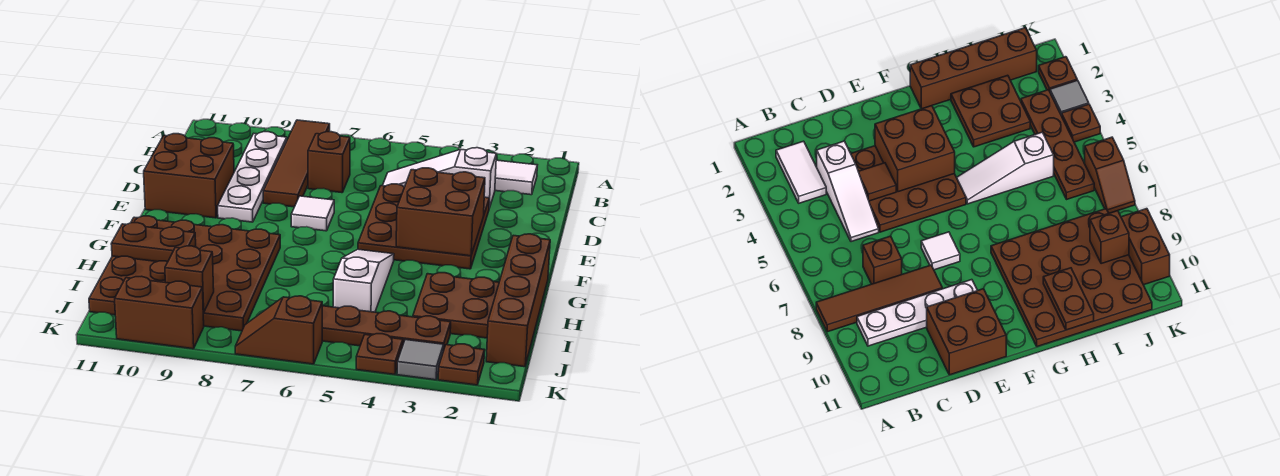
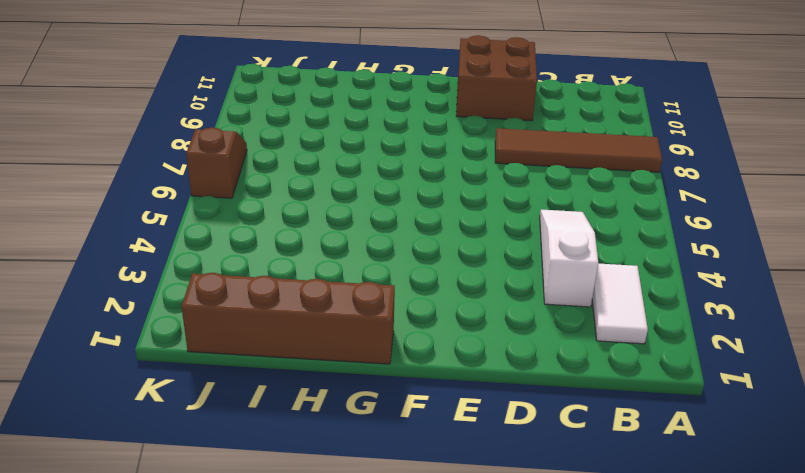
none -> white plate B9:E9 level 1
none -> brown brick C7 level 1
none -> brown plate D3:F5 level 1

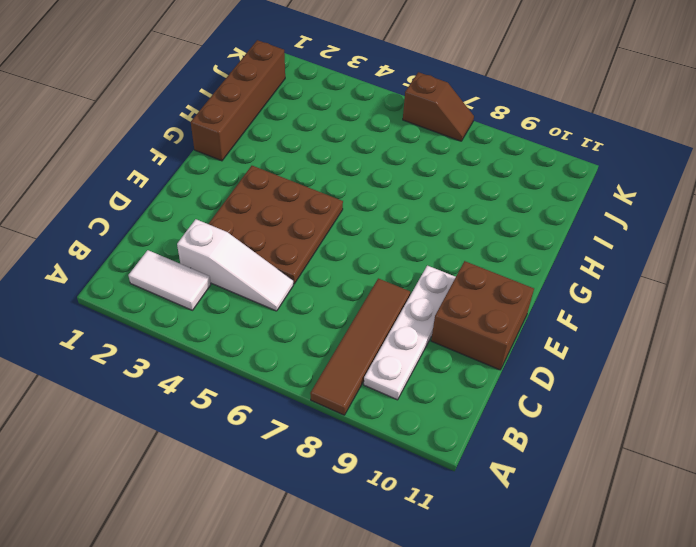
none -> brown brick C7 level 1
none -> white tile E7 level 1
none -> white slope G5:I5 level 1 top I

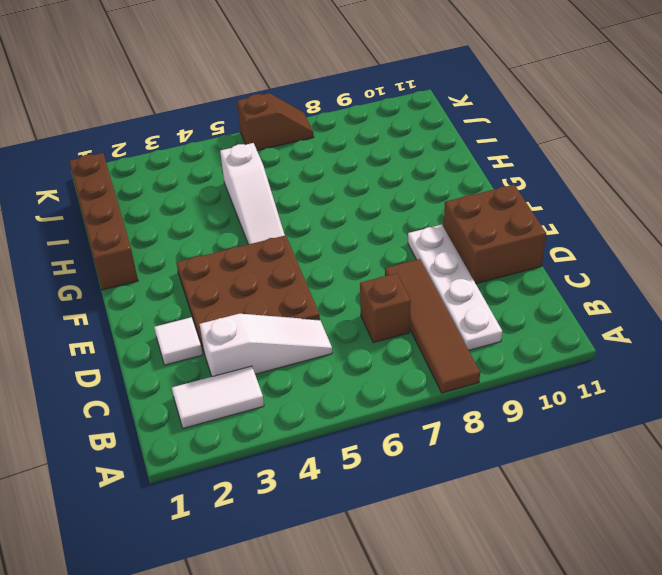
white tile D2 level 1 -> white tile E7 level 1
none -> brown plate G8:J11 level 1
none -> brown plate H2:I3 level 1
none -> brown plate J3:J6 level 1

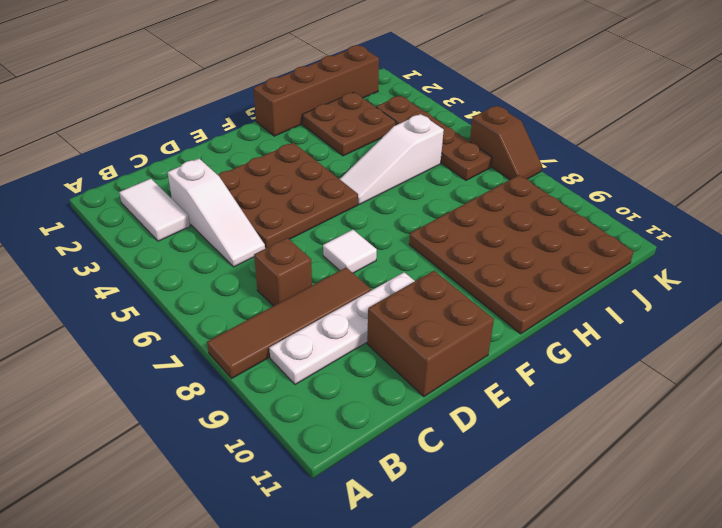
none -> brown plate K2 level 1
none -> grey tile K3 level 1
none -> brown plate K4 level 1

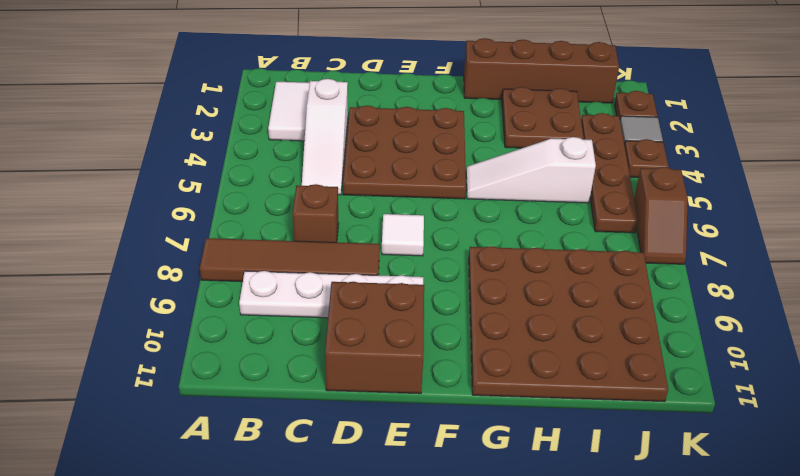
none -> brown brick K9:K10 level 1
none -> brown tile D4 level 2
none -> brown brick E3:F4 level 2

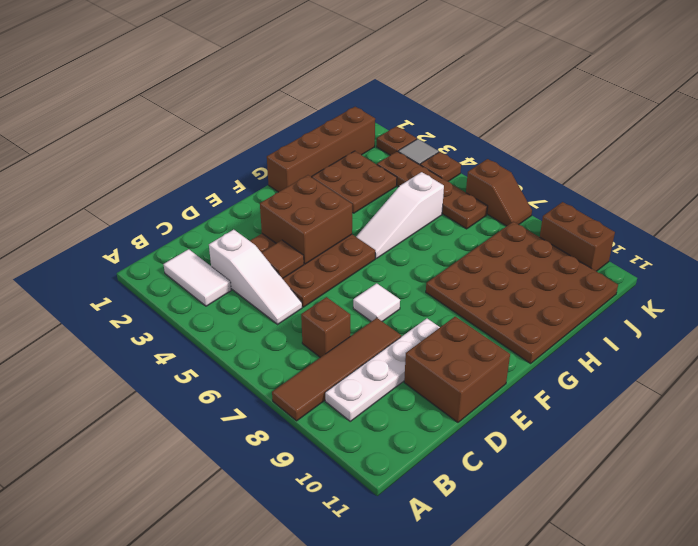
none -> brown plate H10:H11 level 2
none -> brown brick J9 level 2

